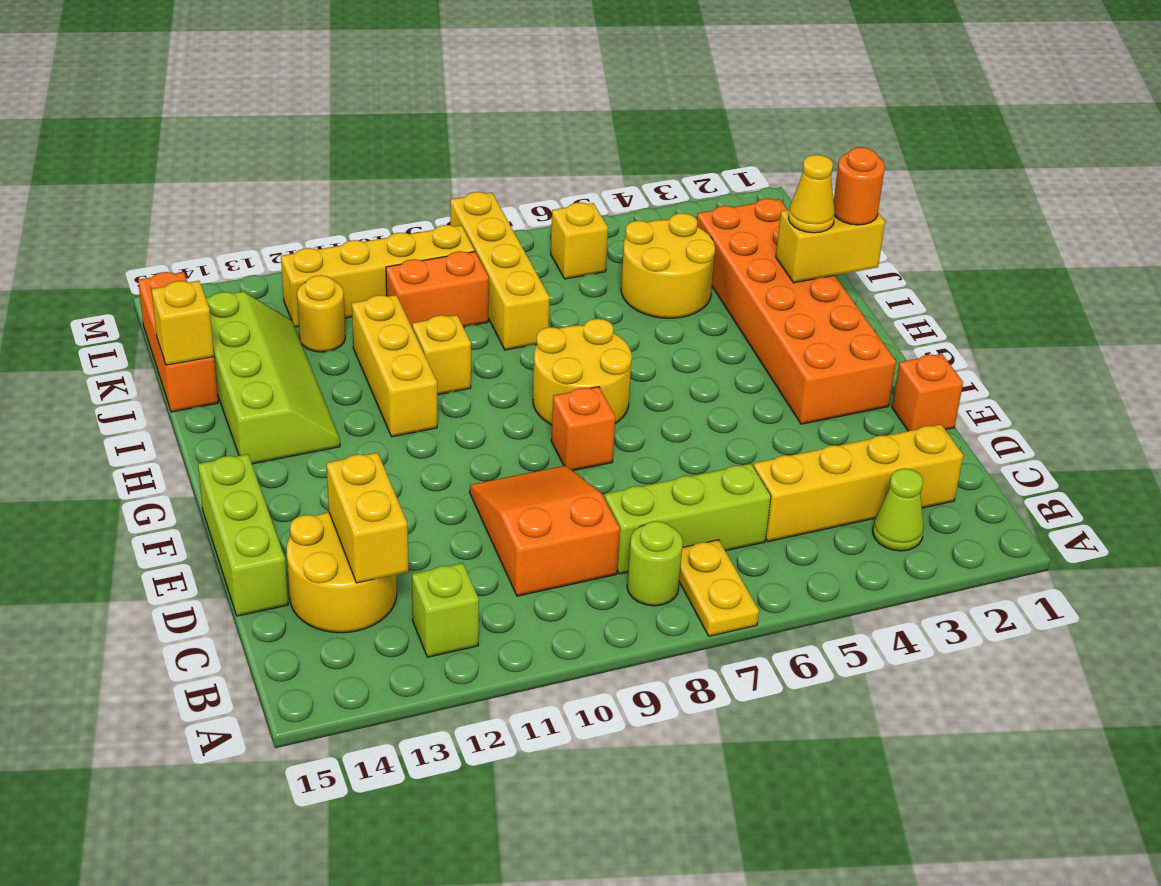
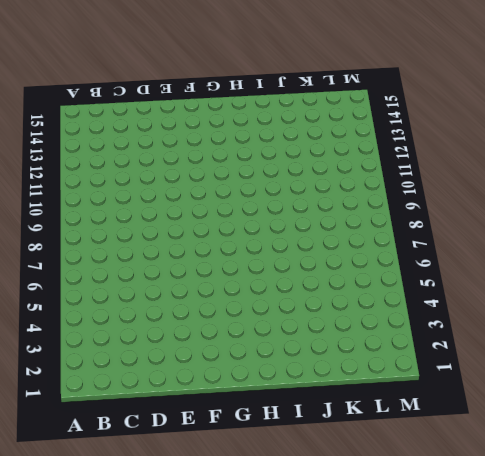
none -> yellow plate A7:B7 level 1
none -> lime cone B3 level 1
none -> lime round brick B8 level 1

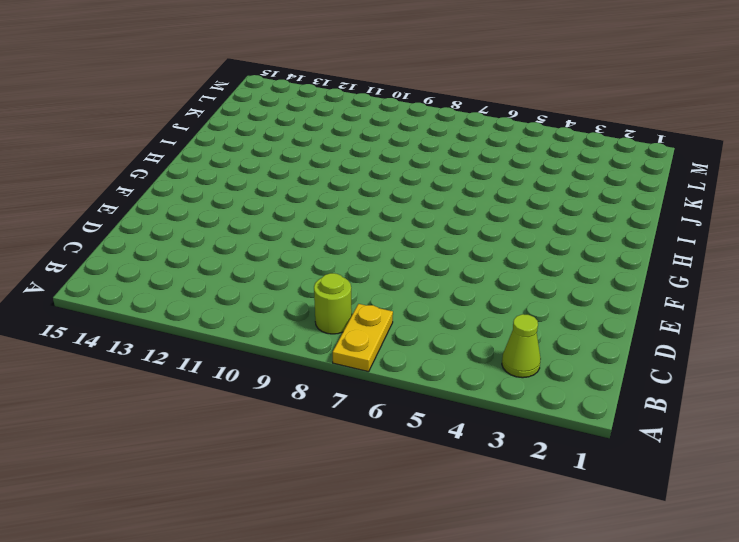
none -> lime brick B12 level 1
none -> yellow brick C2:C5 level 1
none -> lime brick C6:C8 level 1

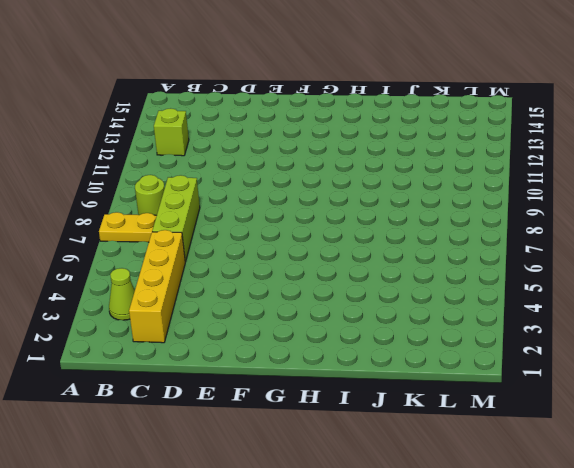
none -> orange slope C9:E10 level 1 top C
none -> yellow round brick C13:D14 level 1
none -> lime brick D15:F15 level 1

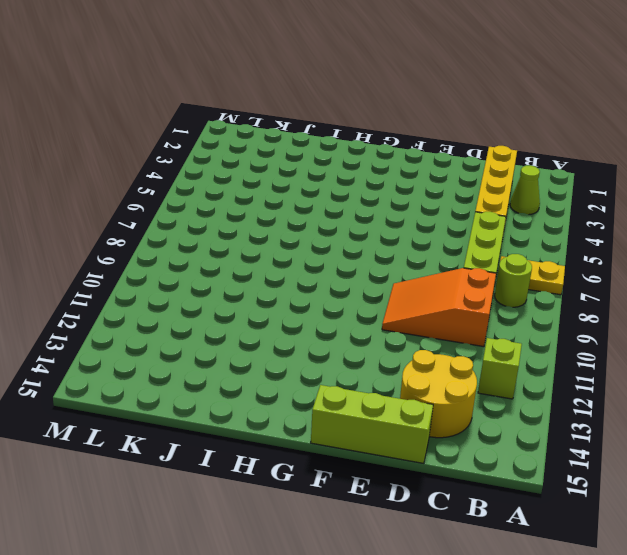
none -> orange brick E1 level 1
none -> orange brick F2:K3 level 1
none -> orange brick F8 level 1

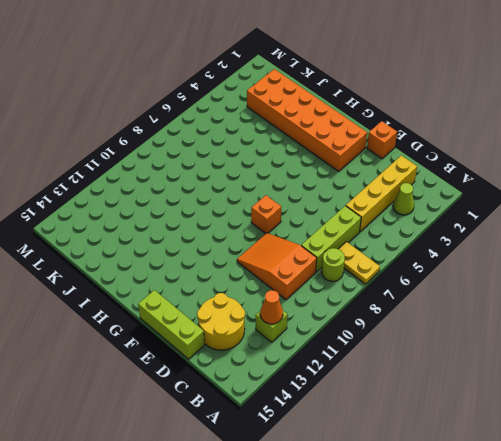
orange cone B12 level 2 -> none
none -> yellow round brick G7:H8 level 1
none -> yellow brick H11:J11 level 1
none -> lime slope H13:K14 level 1 top 14

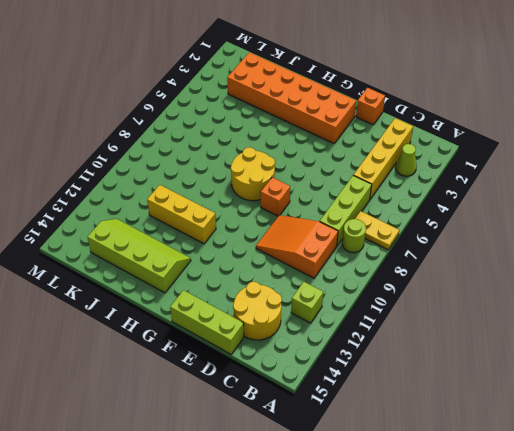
none -> yellow brick I10 level 1
none -> yellow round brick J4:K5 level 1
none -> yellow brick J8:M8 level 1

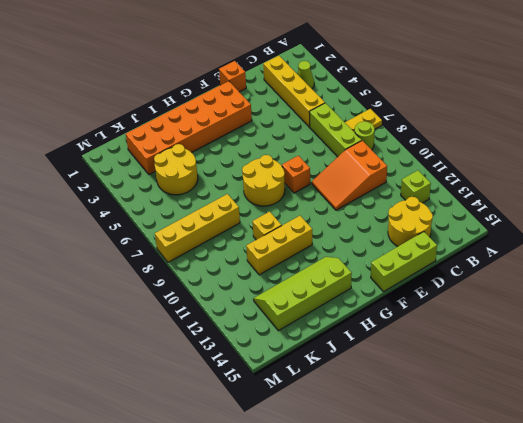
none -> orange brick J15:L15 level 1
none -> orange brick K9:K10 level 1
none -> yellow round brick K12 level 1

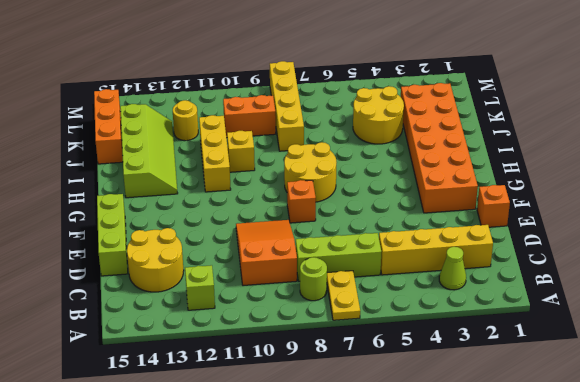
none -> yellow brick L6 level 1
none -> yellow brick L9:L12 level 1
none -> yellow brick C13:D13 level 2

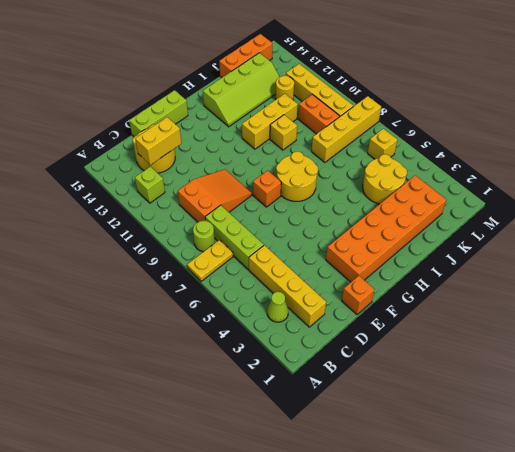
none -> yellow brick I1:I2 level 2
none -> yellow brick J15 level 2
none -> orange round brick I1 level 3

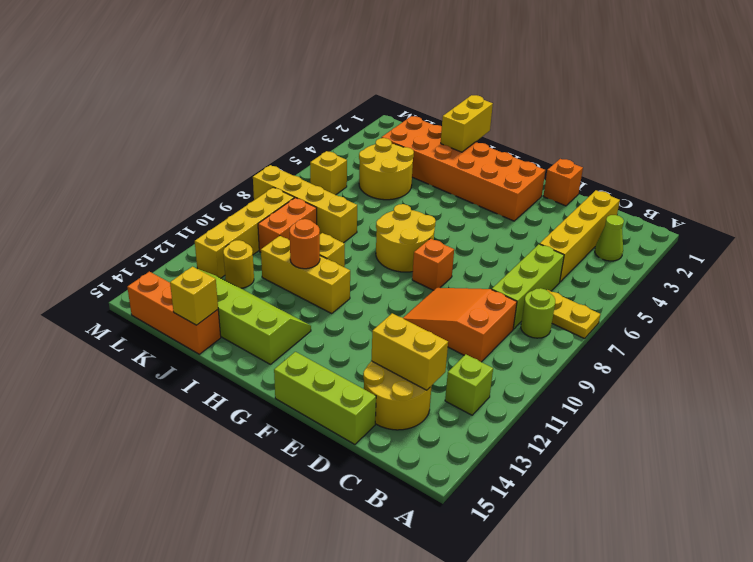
orange round brick I11 level 2 -> orange round brick I1 level 3
none -> yellow cone I2 level 3

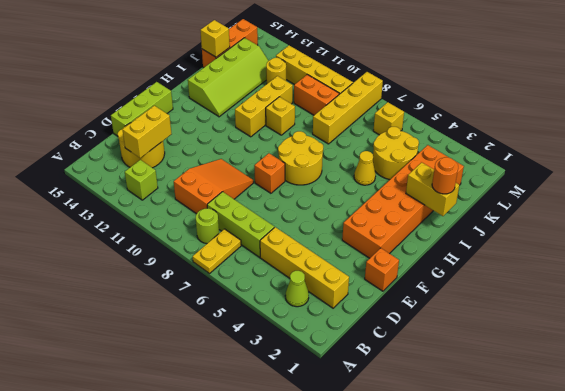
yellow cone I5 level 1 -> yellow cone I2 level 3

